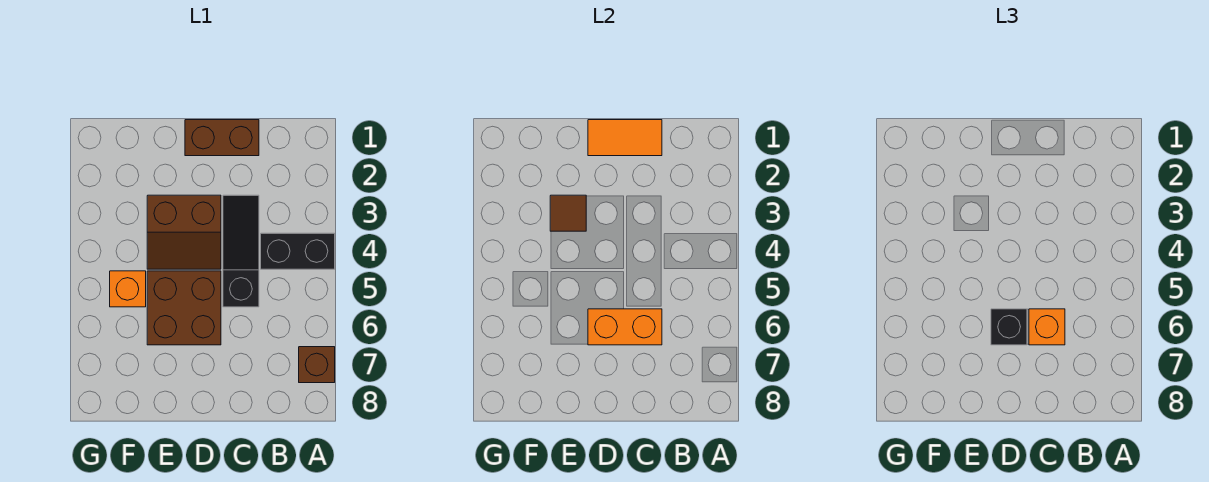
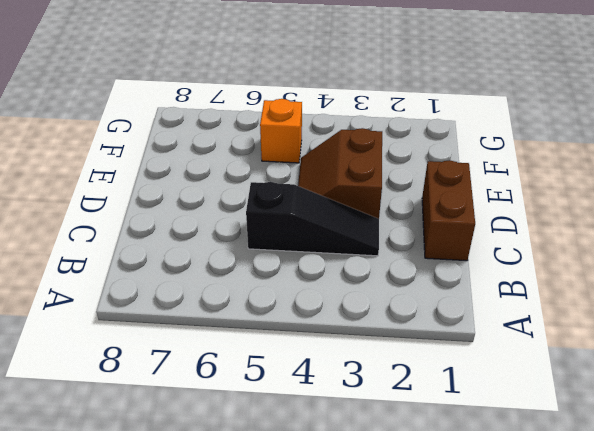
none -> black brick A4:B4 level 1
none -> brown brick A7 level 1
none -> brown brick D5:E6 level 1

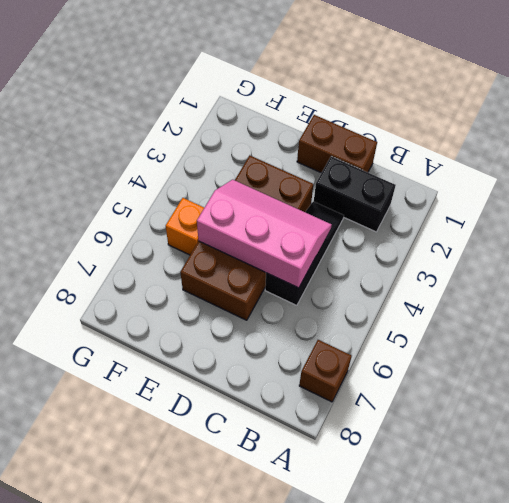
black brick B2:C2 level 1 -> black brick A4:B4 level 1
pink slope C4:E5 level 2 top 5 -> none
none -> orange tile C1:D1 level 2
none -> orange brick C6:D6 level 2
none -> brown tile E3 level 2

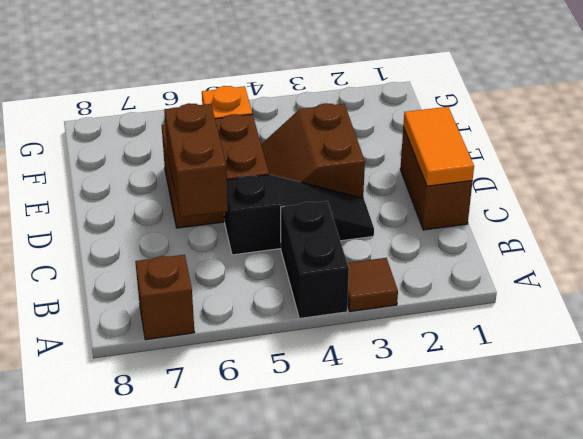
brown tile A3 level 1 -> brown tile E3 level 2
brown brick C6:D6 level 2 -> orange brick C6:D6 level 2
none -> orange brick C6 level 3
none -> black brick D6 level 3

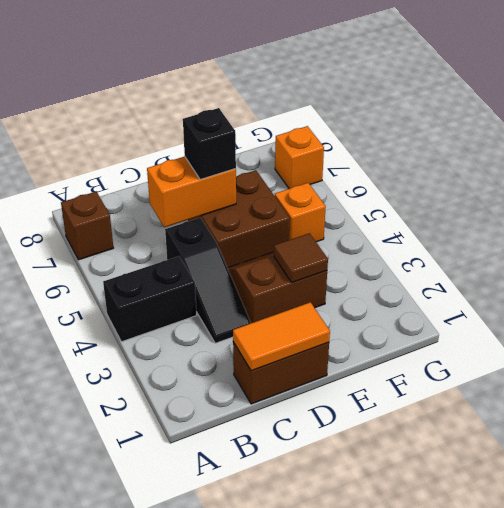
orange brick G7 level 1 -> orange brick C6 level 3

